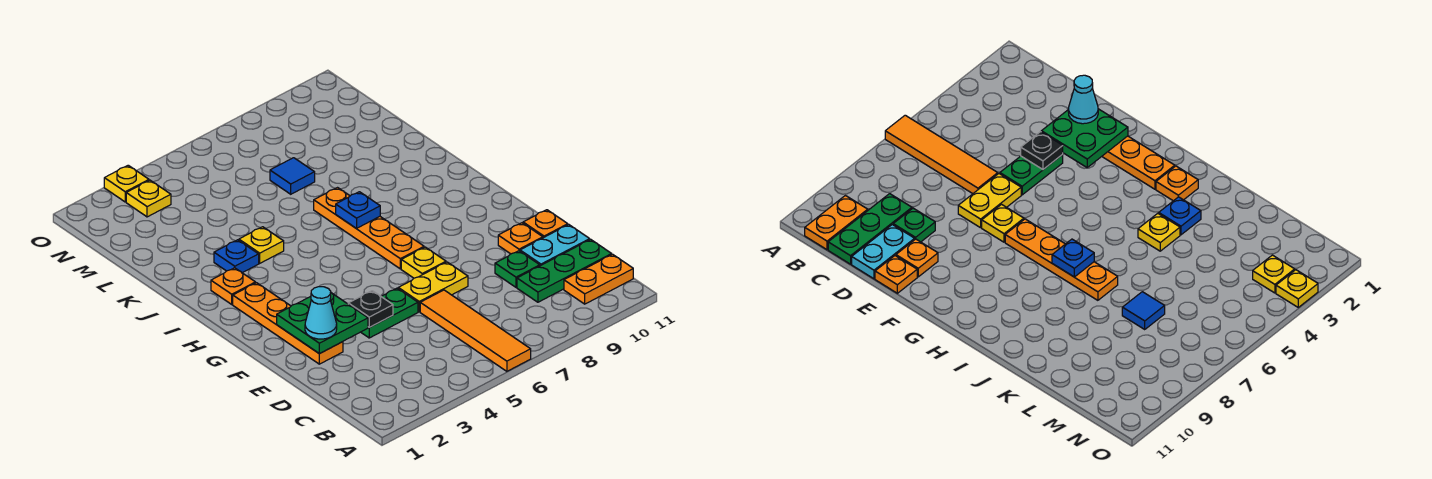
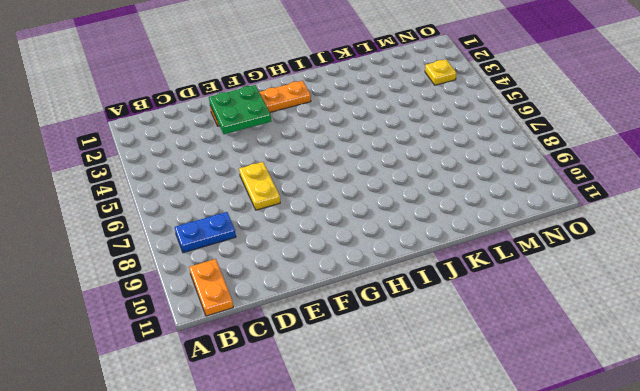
blue plate B8:C8 level 1 -> none
none -> orange tile A6:D6 level 1
none -> green plate C9:C11 level 1
none -> green plate D9 level 1

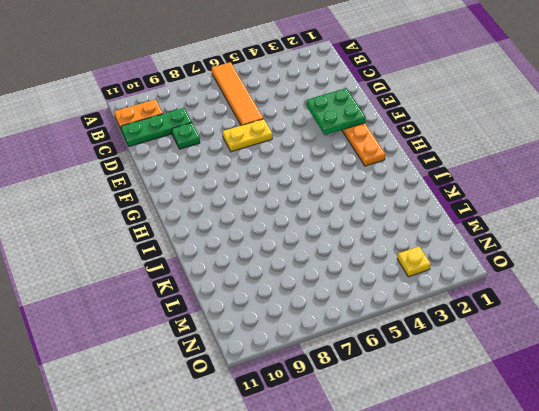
none -> cyan plate D10:D11 level 1
none -> green plate E4:E5 level 1
none -> orange plate E10 level 1

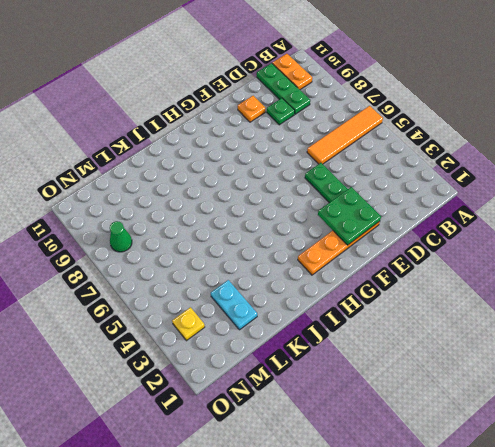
cyan plate L2:L3 level 1 -> cyan plate D10:D11 level 1
green cone N8 level 1 -> none
none -> yellow plate E6:E7 level 1
none -> orange plate E11 level 1
none -> yellow plate F7 level 1

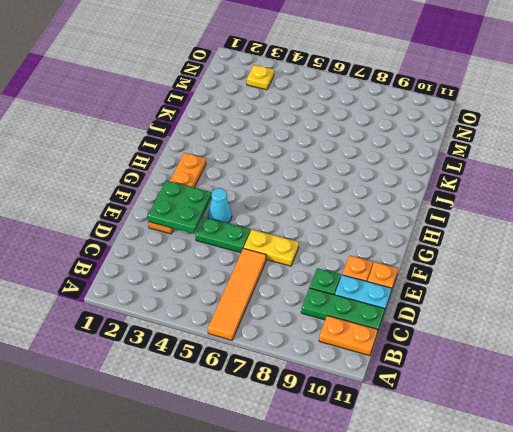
cyan cone F4 level 1 -> cyan cone E2 level 3
none -> yellow plate F7 level 1
none -> orange plate G7:J7 level 1
none -> orange plate I2 level 1

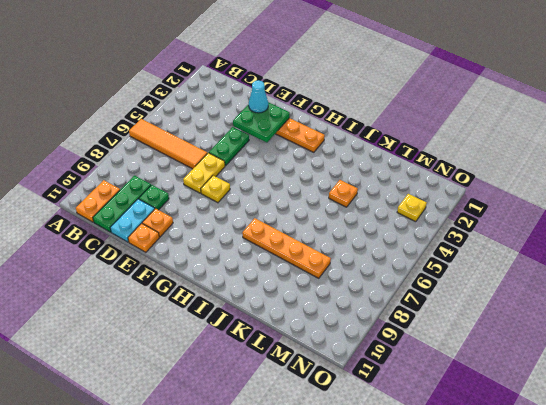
orange plate I8:L8 level 1 -> orange plate G7:J7 level 1
orange plate K4 level 1 -> orange plate I2 level 1
none -> blue plate J3 level 1
none -> yellow plate J4 level 1
none -> blue tile L7 level 1

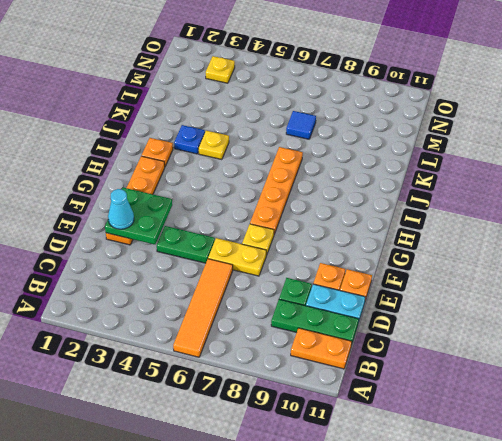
none -> yellow plate O3 level 1
none -> black plate E4 level 2
none -> blue plate I7 level 2

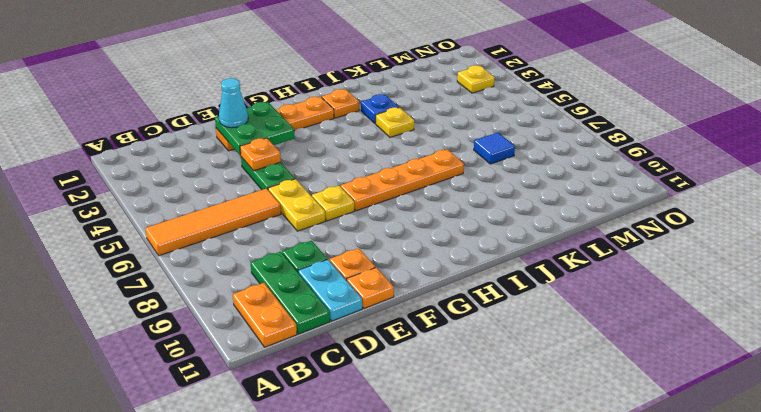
orange plate E4 level 2 -> black plate E4 level 2
none -> yellow plate O3 level 1
none -> blue plate I7 level 2

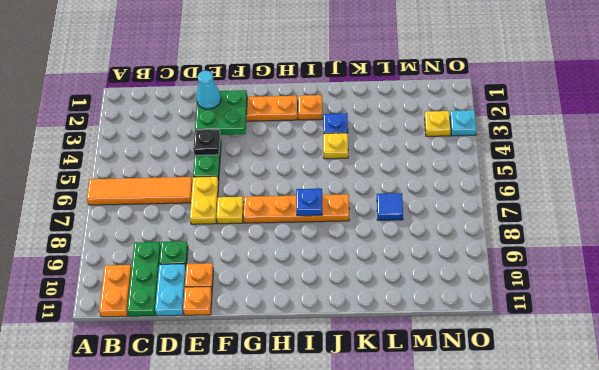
cyan plate O3 level 1 -> yellow plate O3 level 1

